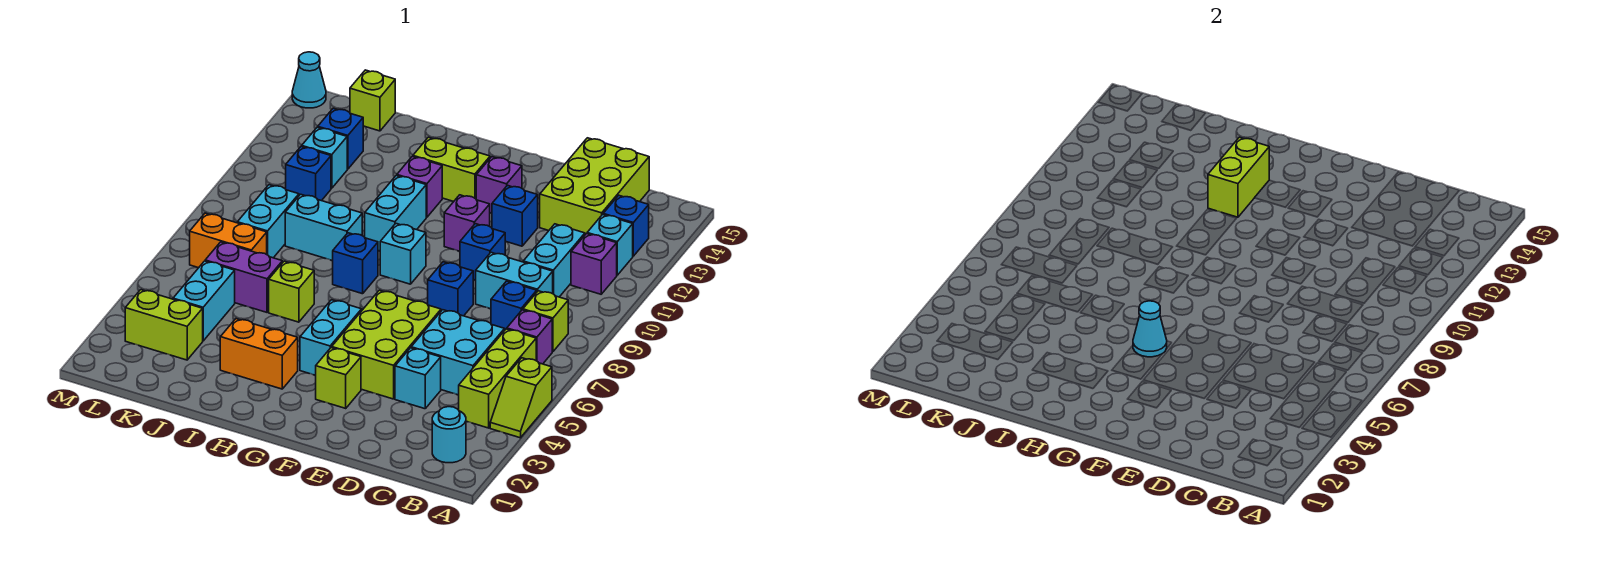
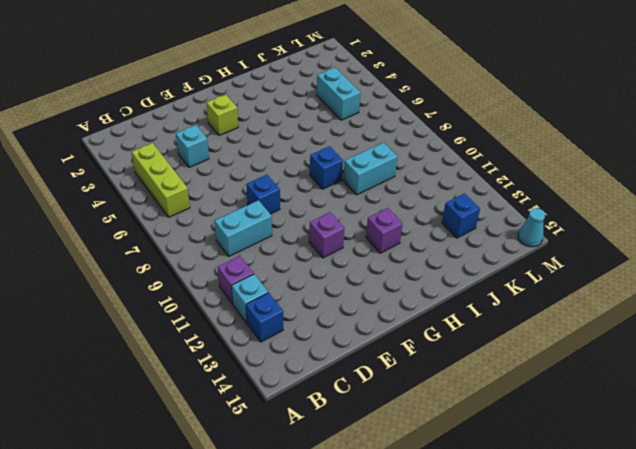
none -> lime slope A4:A5 level 1 top 5
none -> cyan round brick B2 level 1
none -> purple brick B7 level 1
none -> lime brick B8 level 1

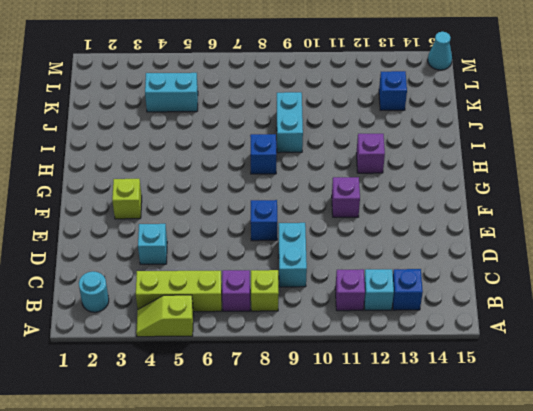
none -> cyan brick C5:D6 level 1
none -> blue brick C8 level 1
none -> cyan brick C10:C11 level 1
none -> lime brick C13:D15 level 1

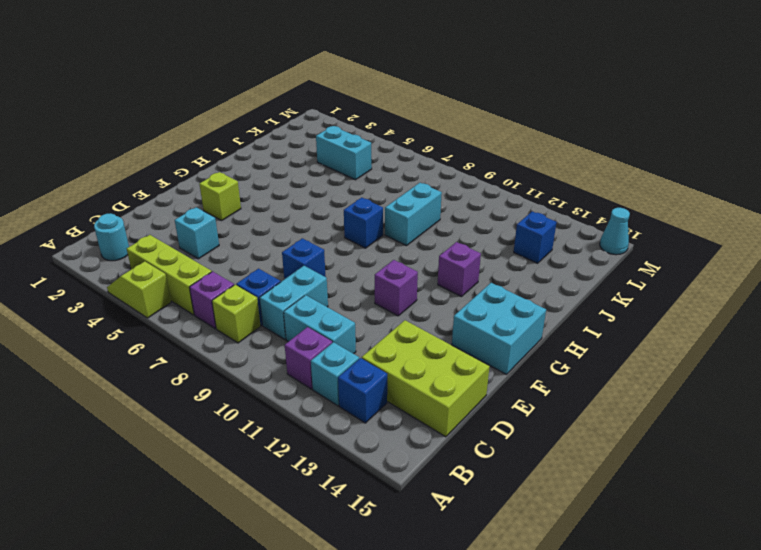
cyan brick F14:G15 level 1 -> cyan brick C5:D6 level 1
none -> lime brick E4:F6 level 1
none -> blue brick E10 level 1
none -> blue brick E12 level 1
none -> purple brick F13 level 1

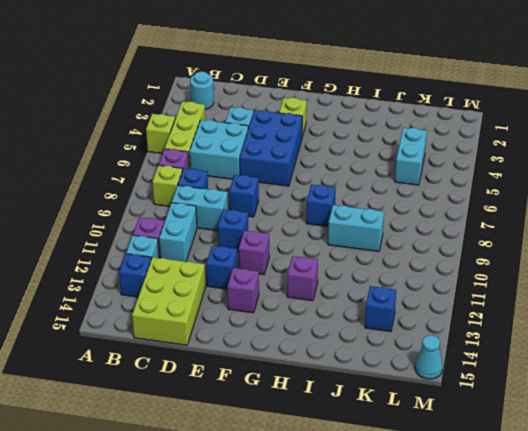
blue brick E4:F6 level 1 -> lime brick E4:F6 level 1
none -> cyan brick G4:G5 level 1
none -> cyan brick G9 level 1
none -> lime brick G13:H13 level 1
none -> orange brick H3:I3 level 1

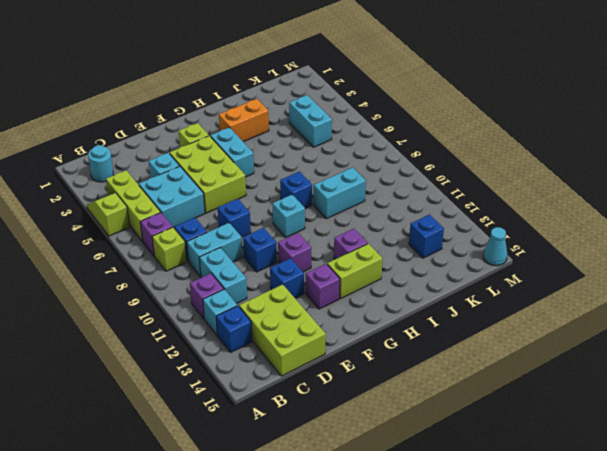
none -> cyan brick H10:H11 level 1
none -> lime brick I6 level 1
none -> purple brick J6:K6 level 1
none -> lime brick K3:L3 level 1

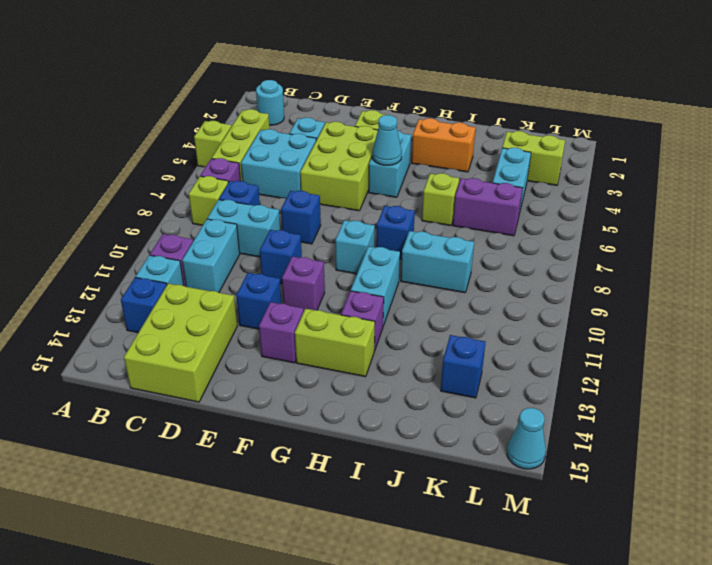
none -> orange brick K7:L7 level 1
none -> cyan brick K8:K9 level 1
none -> blue brick K11 level 1
none -> cyan brick K12 level 1

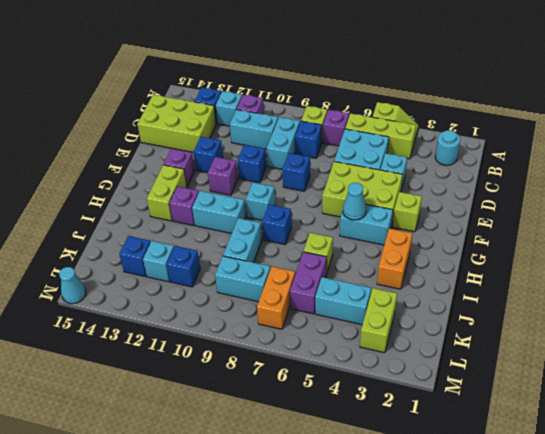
none -> lime brick K15 level 1
none -> lime brick H12:H13 level 2

